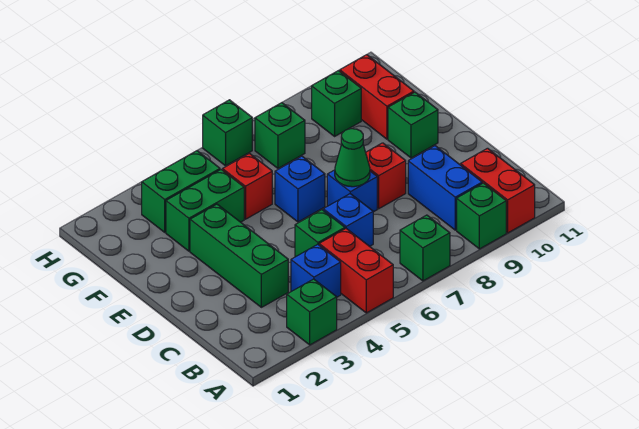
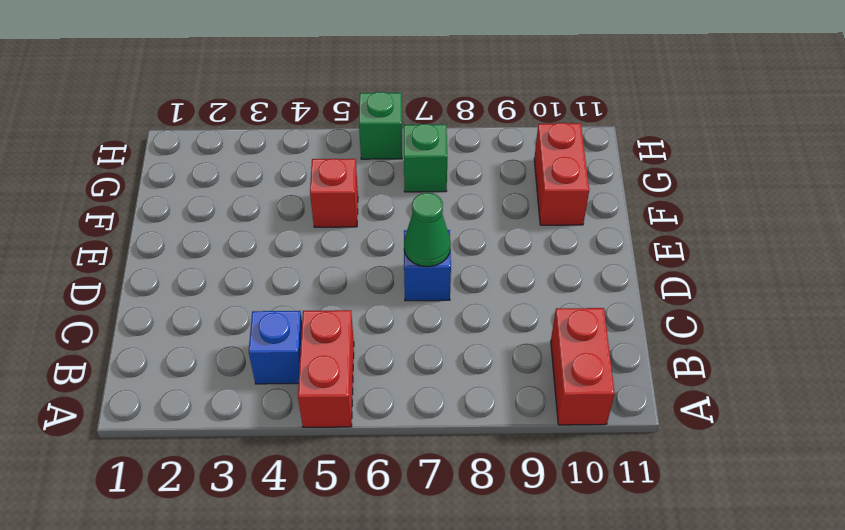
none -> green brick A3 level 1
none -> green brick A7 level 1
none -> green brick A9 level 1

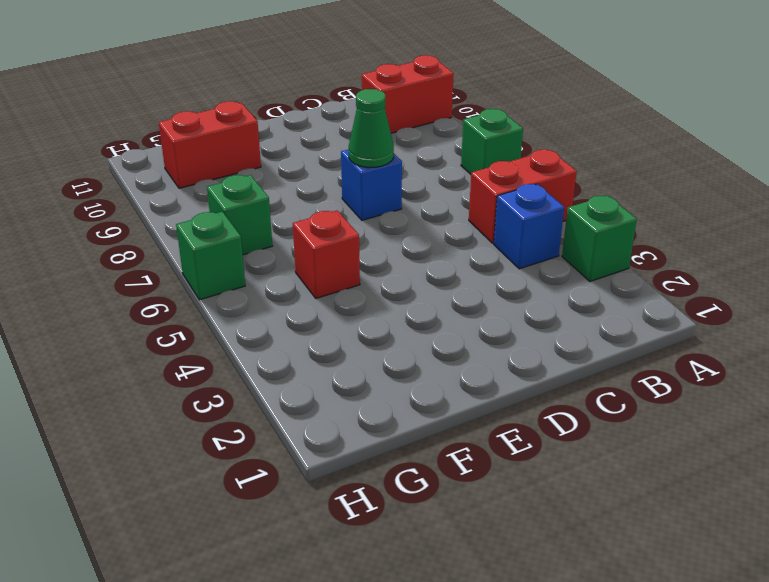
none -> green brick A9 level 1
none -> blue brick B9:C9 level 1
none -> green brick C3:E3 level 1

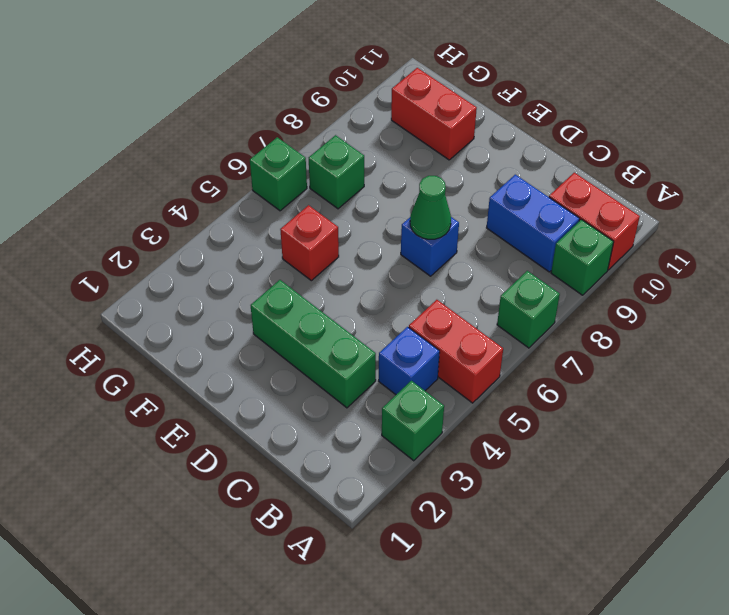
none -> green brick C5 level 1
none -> blue brick C6 level 1
none -> red brick D8 level 1

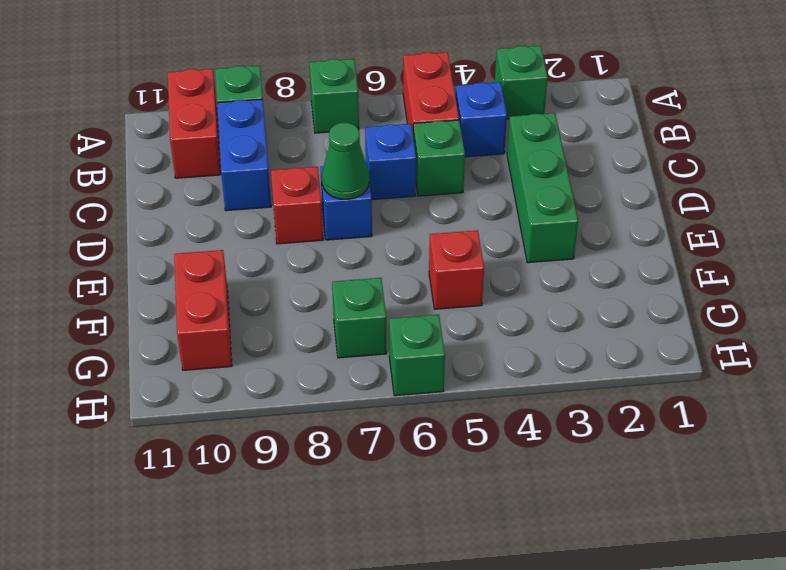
none -> blue brick E6 level 1
none -> green brick E10 level 1
none -> green brick F3:F4 level 1

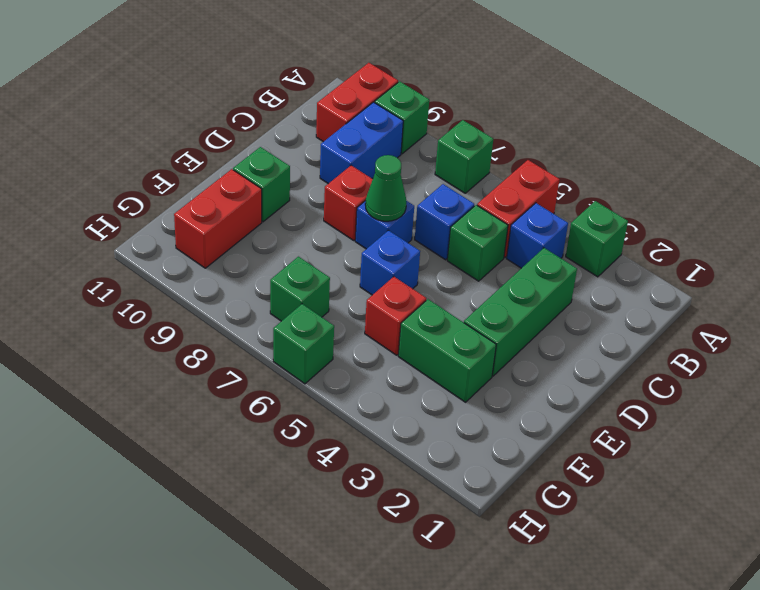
none -> green brick G3:G4 level 1
none -> green brick G9 level 1

